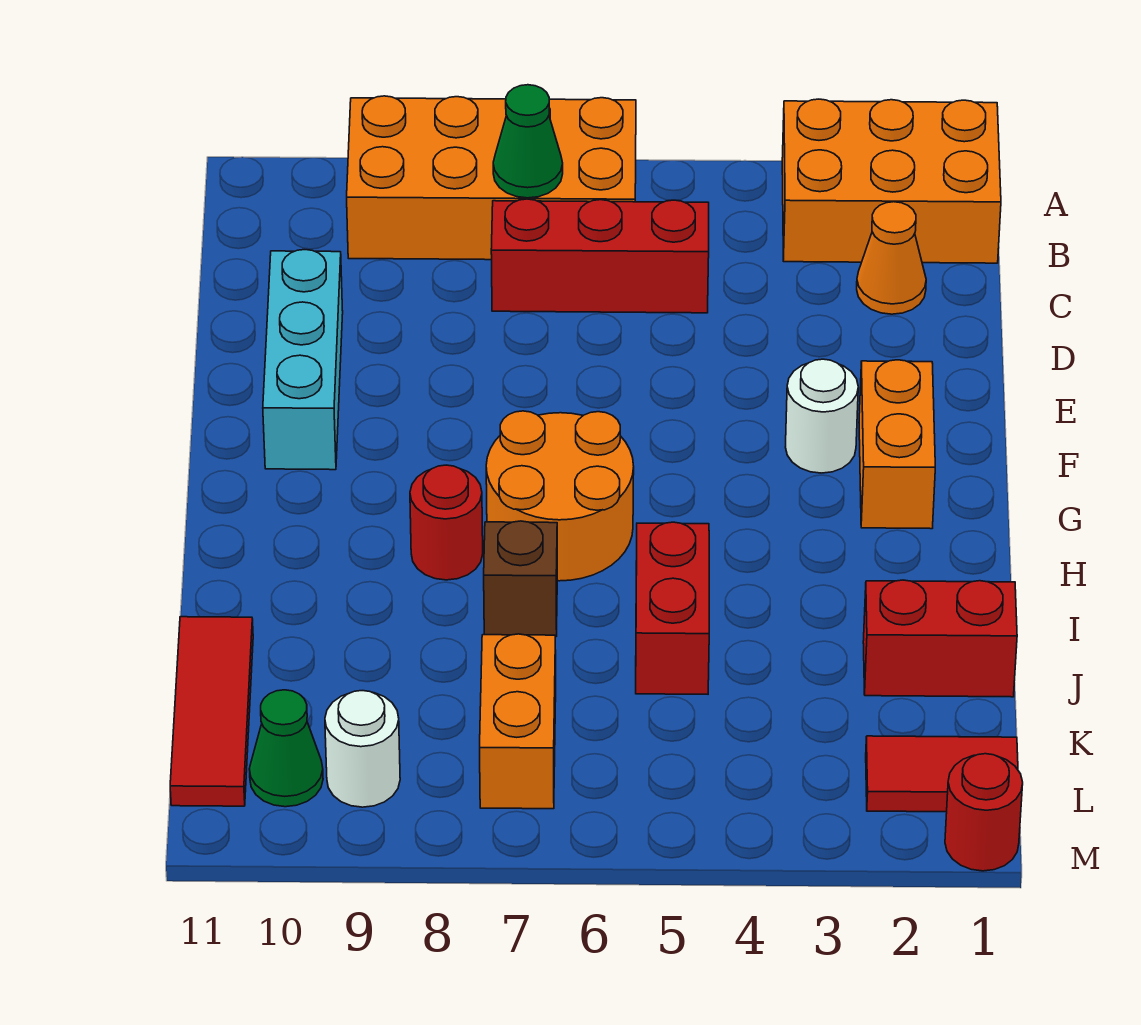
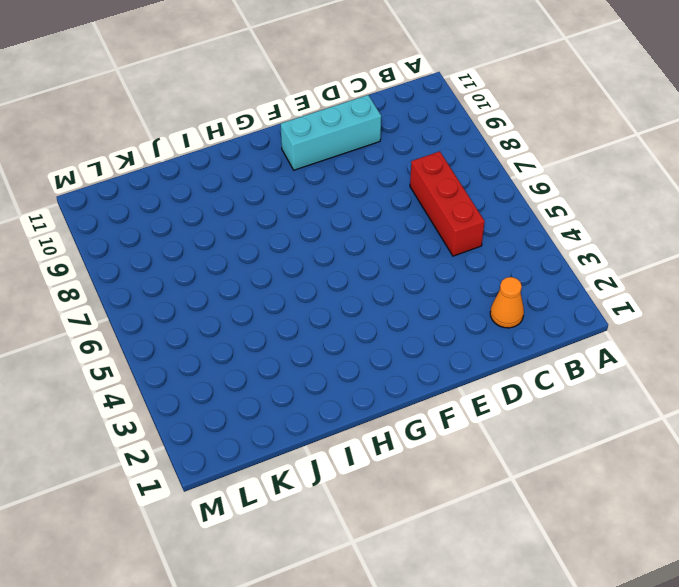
none -> orange brick A1:B3 level 1
none -> orange brick A6:B9 level 1
none -> orange brick F2:G2 level 1

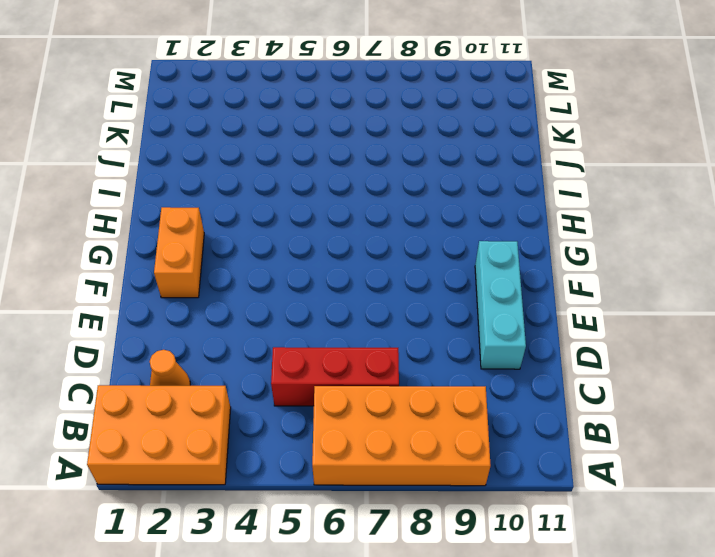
none -> white round brick F3 level 1
none -> orange round brick G6:H7 level 1
none -> red round brick H8 level 1

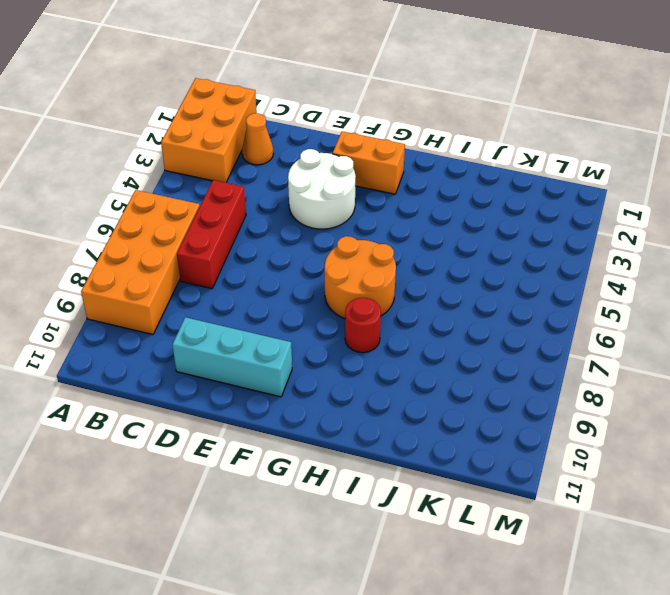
white round brick E3:F4 level 1 -> white round brick F3 level 1
none -> red brick I5:J5 level 1
none -> brown brick I7 level 1
none -> red brick J1:J2 level 1

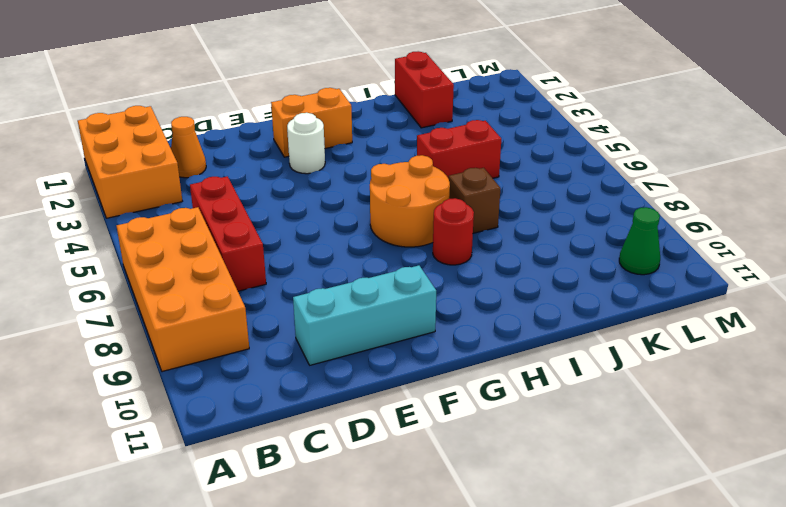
none -> red tile J11:L11 level 1
none -> orange brick K7:L7 level 1
none -> red tile L1:L2 level 1

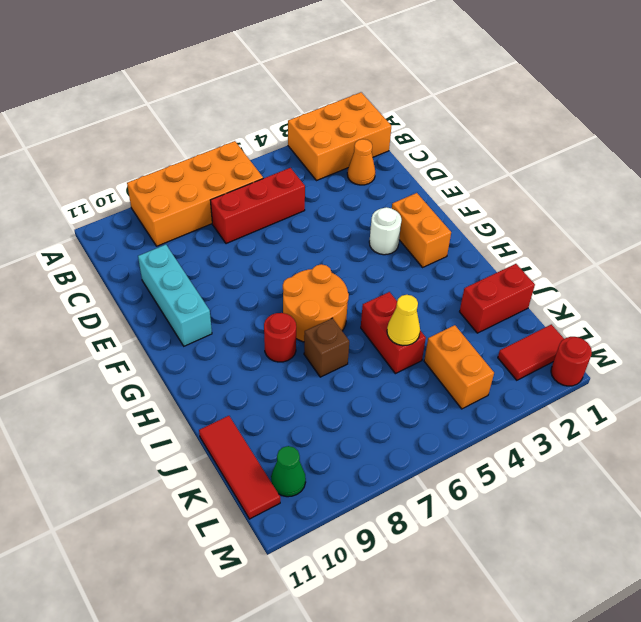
yellow cone J5 level 2 -> none
orange brick K4:L4 level 1 -> orange brick K7:L7 level 1
none -> white round brick L9 level 1
none -> green cone B7 level 2

